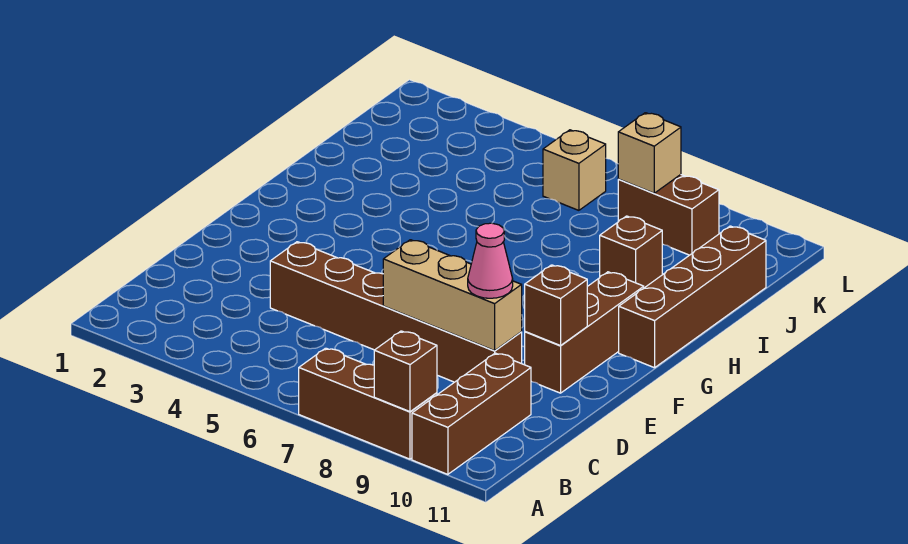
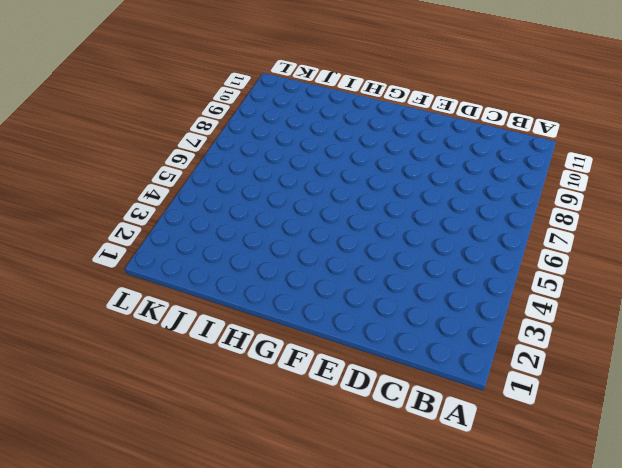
none -> brown brick A7:A9 level 1
none -> brown brick A10:C10 level 1
none -> brown brick D4:D9 level 1

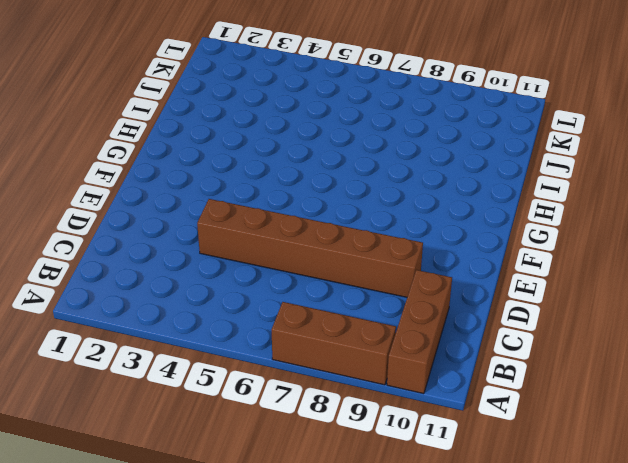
none -> brown brick E10:G10 level 1
none -> brown brick G11:J11 level 1
none -> brown brick I9 level 1

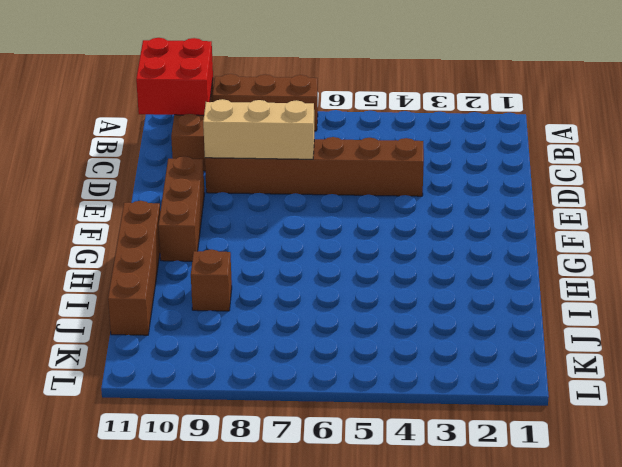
red brick A10:B11 level 2 -> none
none -> tan brick K6 level 1
none -> brown brick K8:K9 level 1
none -> brown brick A9 level 2

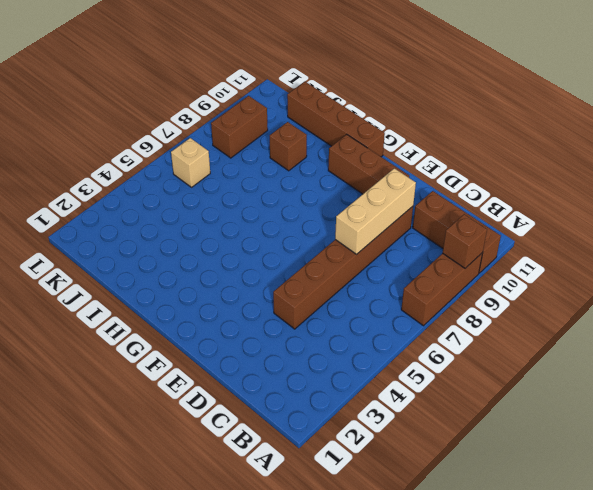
none -> brown brick E10 level 2
none -> tan brick K8 level 2
none -> pink cone D9 level 3

